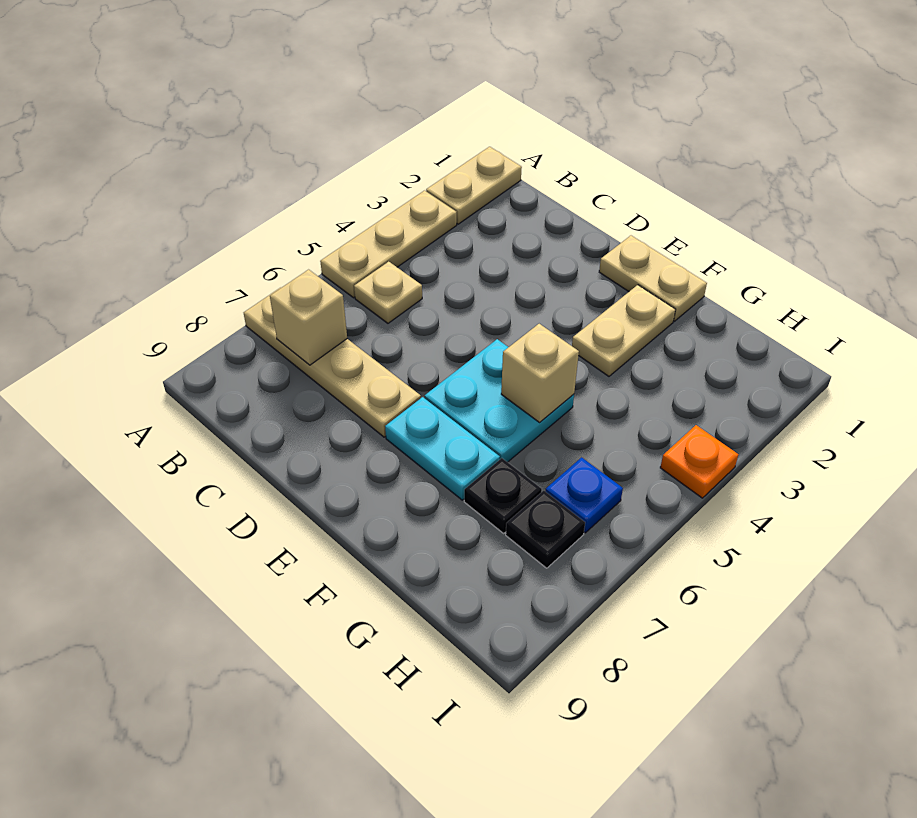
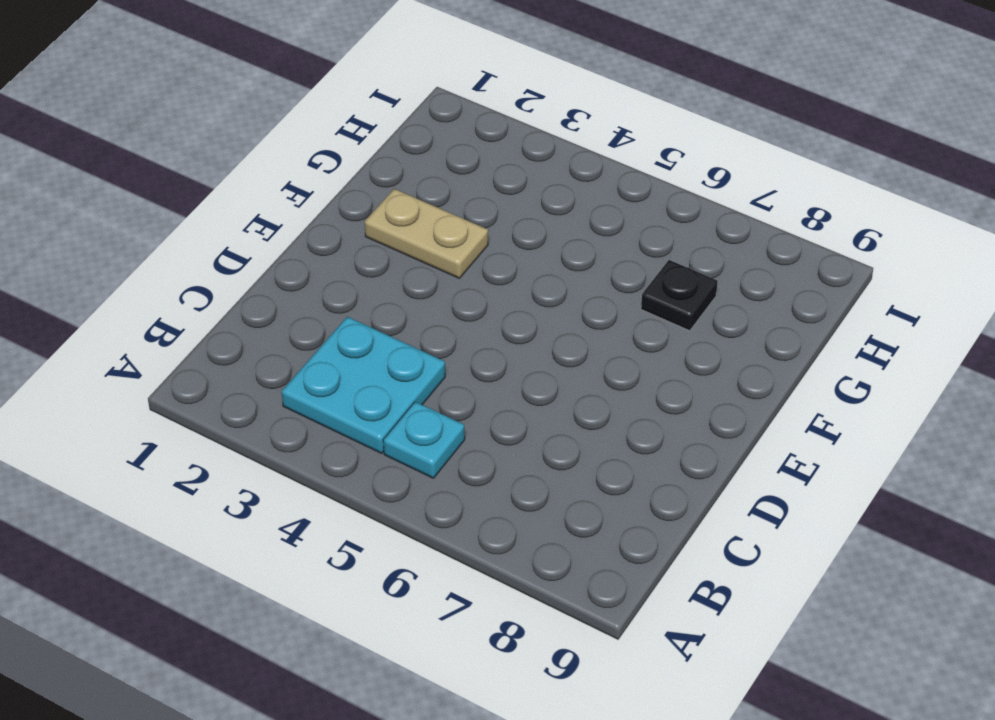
cyan plate B3:C4 level 1 -> cyan plate E5:F6 level 1
cyan plate B5 level 1 -> tan plate B5 level 1
none -> tan plate A1:A2 level 1
none -> tan plate A3:A5 level 1
none -> tan plate A7:D7 level 1

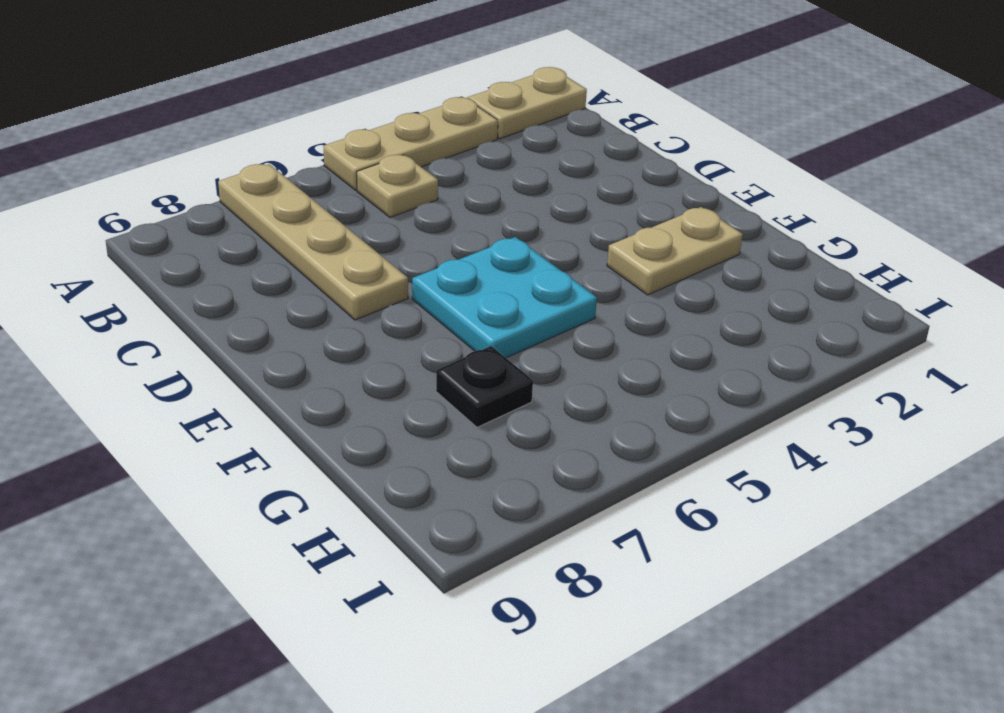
none -> tan plate E1:F1 level 1
none -> cyan plate E7:F7 level 1
none -> blue plate H6 level 1

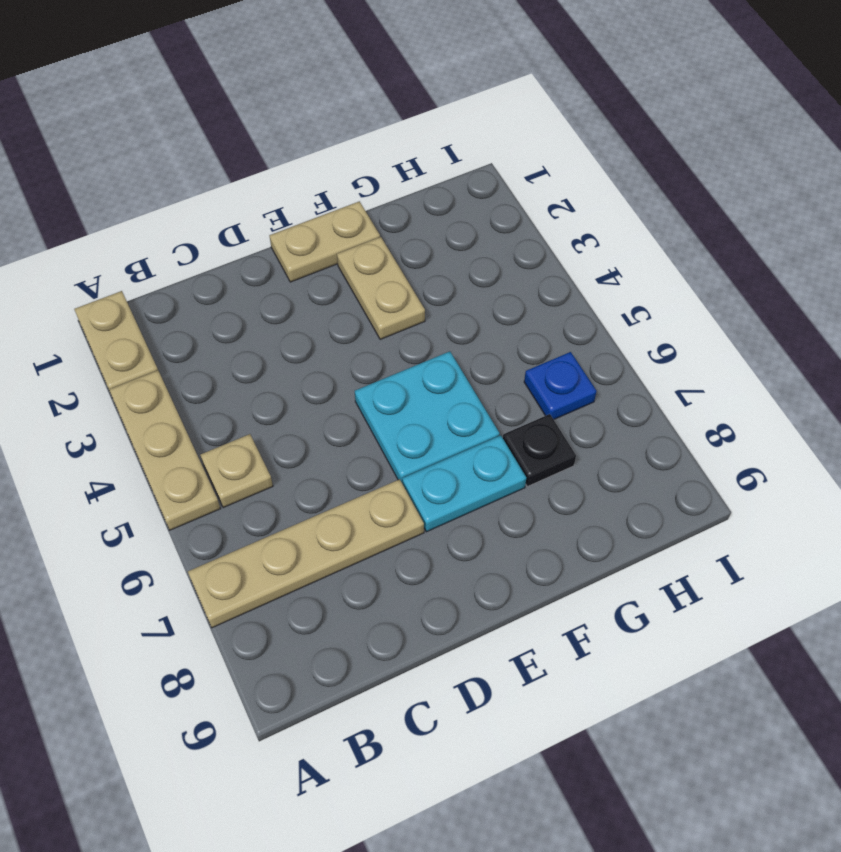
none -> black plate H7 level 1
none -> orange plate I4 level 1
none -> tan brick B7 level 2

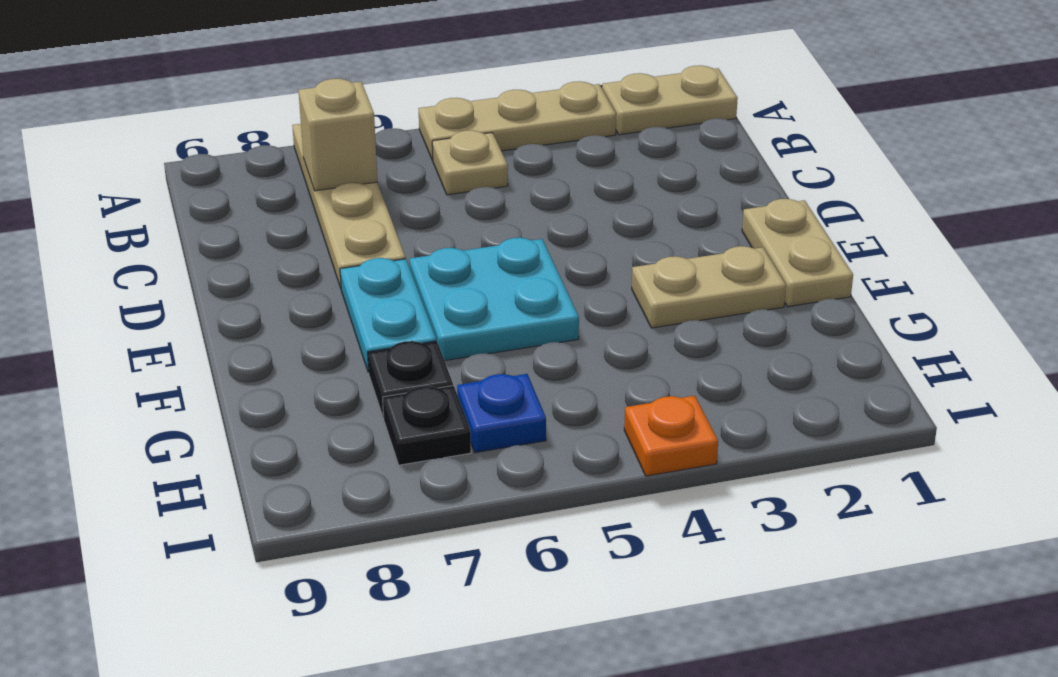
none -> tan brick F5 level 2

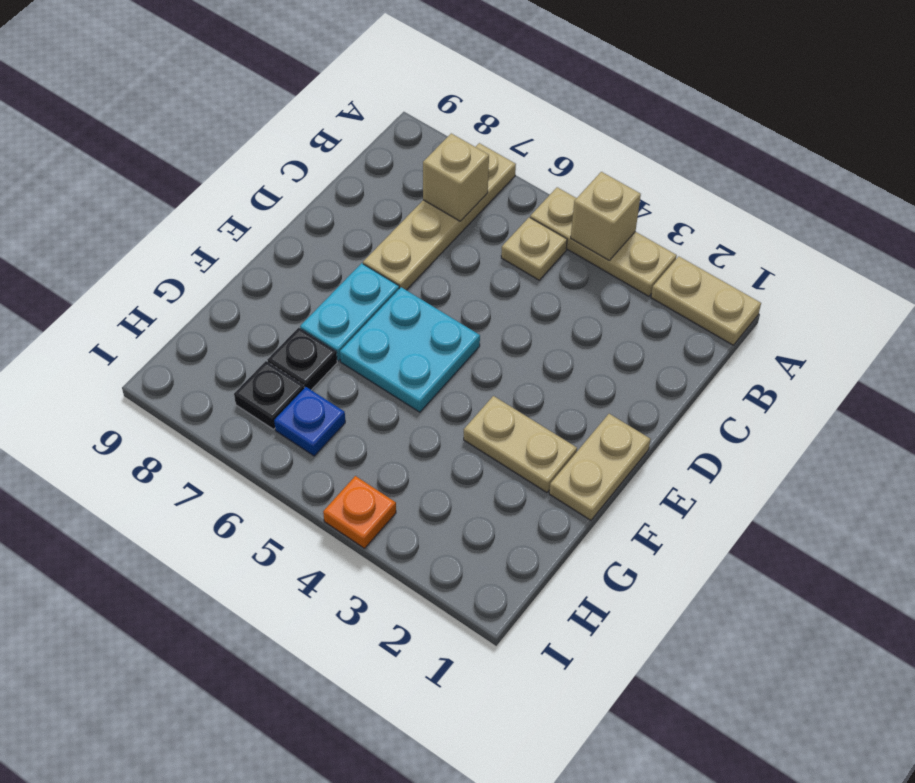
tan brick A4 level 2 -> tan brick F5 level 2

